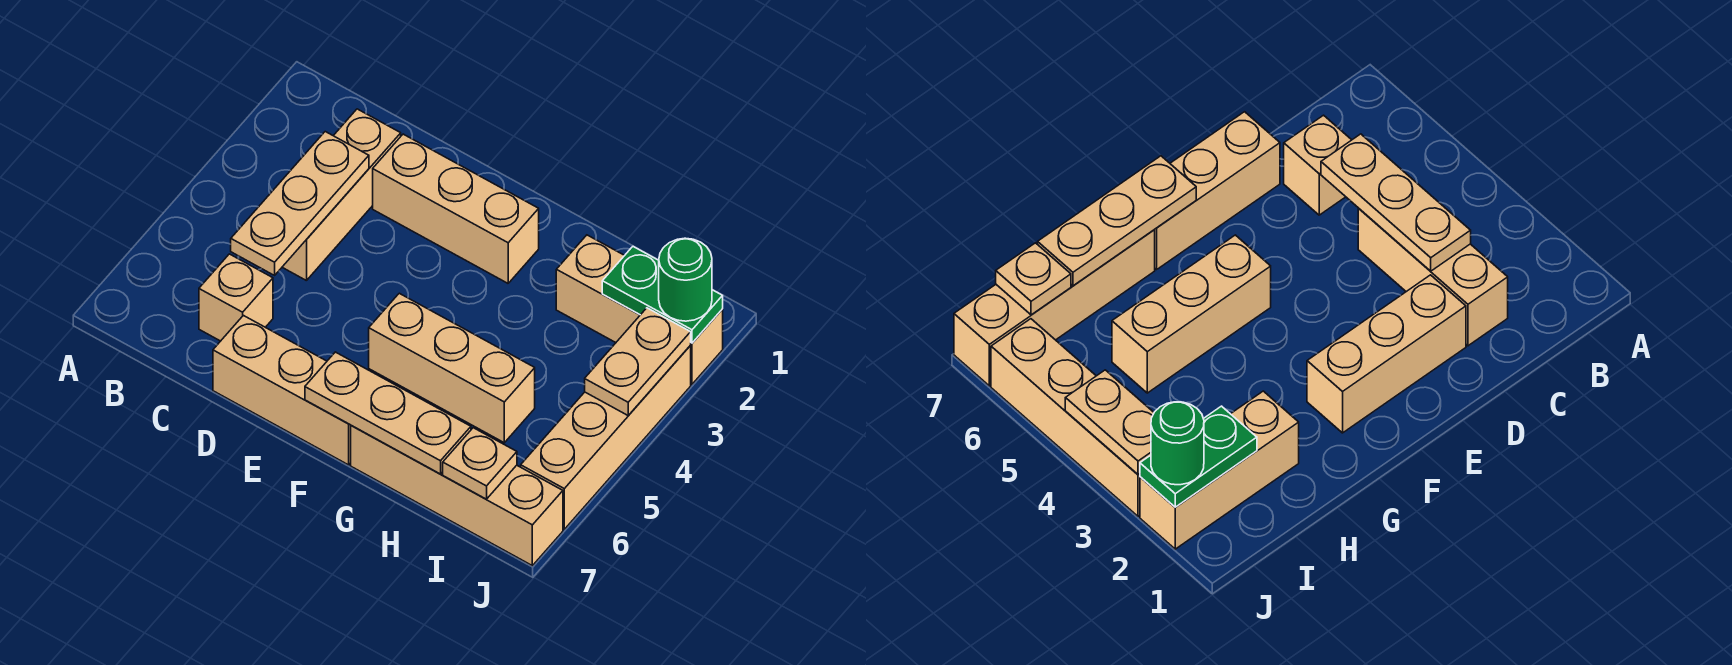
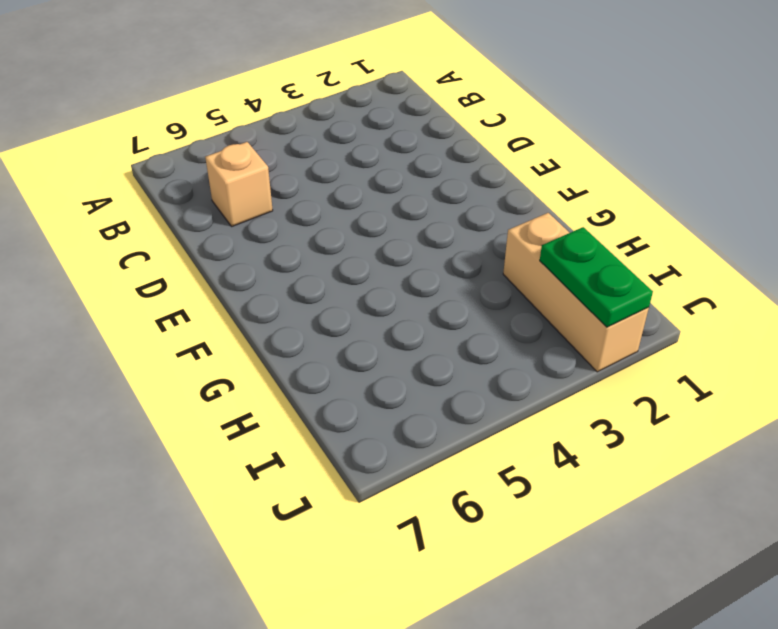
none -> tan brick C2:C4 level 1
none -> tan brick D2:F2 level 1
none -> tan brick D7:F7 level 1

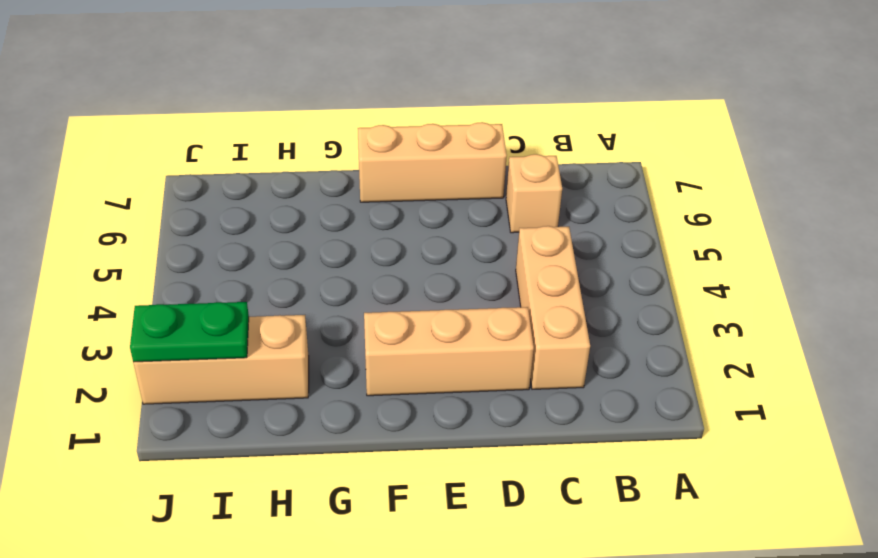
none -> tan brick F5:H5 level 1
none -> tan brick G7:J7 level 1
none -> tan brick J3:J6 level 1

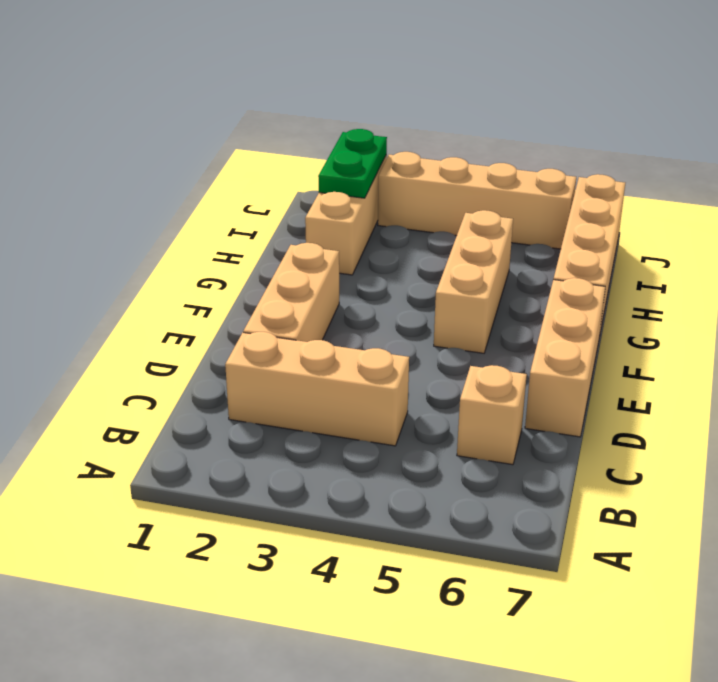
none -> tan plate C3:C5 level 2
none -> tan plate F7:H7 level 2
none -> tan plate I7 level 2

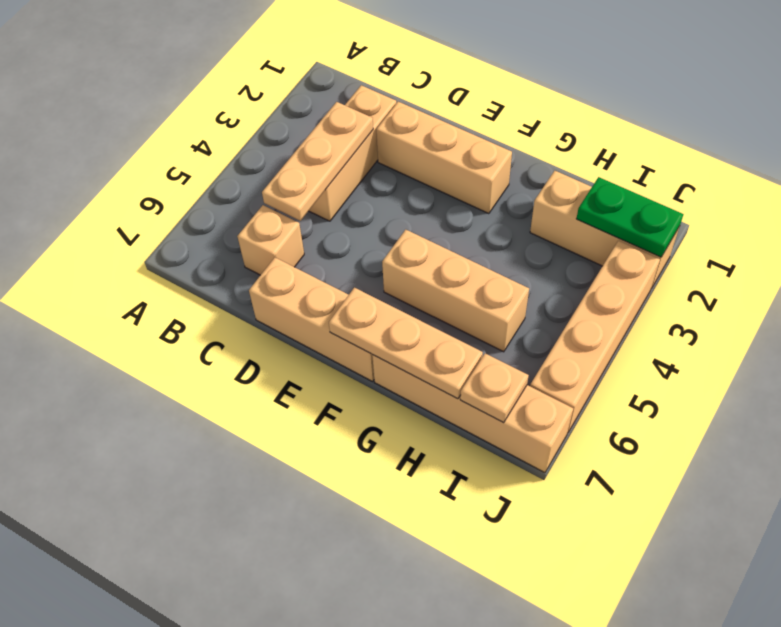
none -> tan plate J3:J4 level 2
none -> green round brick J2 level 3

